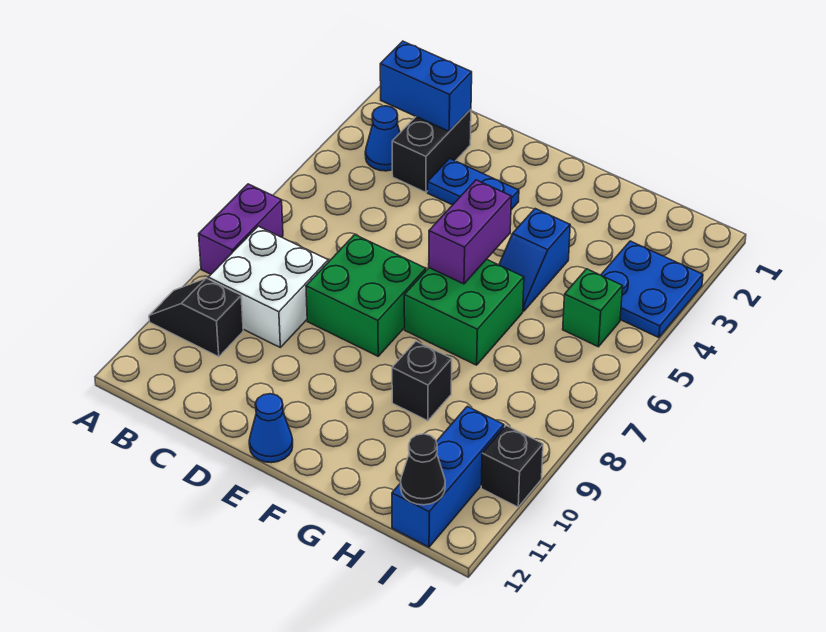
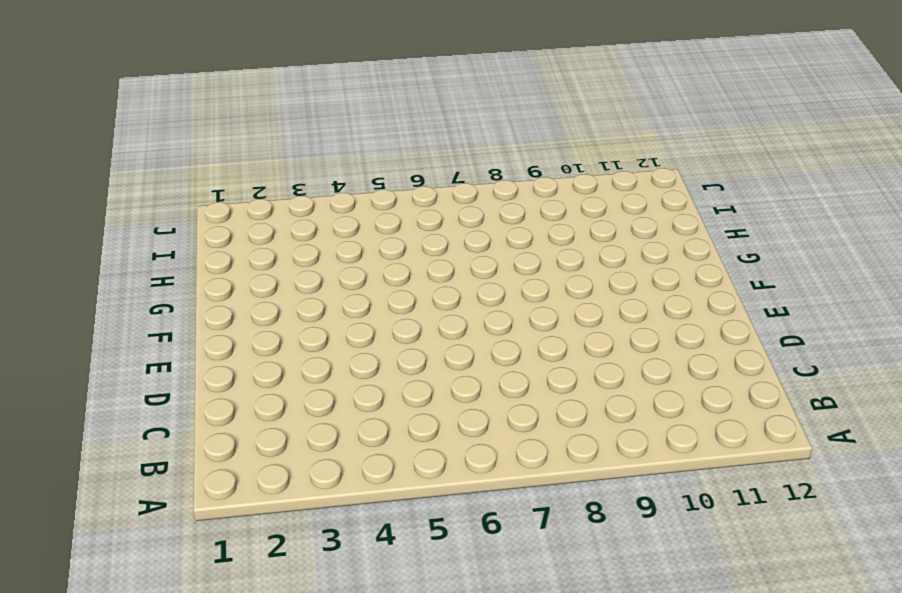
none -> purple brick A7:A8 level 1
none -> black slope A10:B10 level 1 top B
none -> blue cone B3 level 1

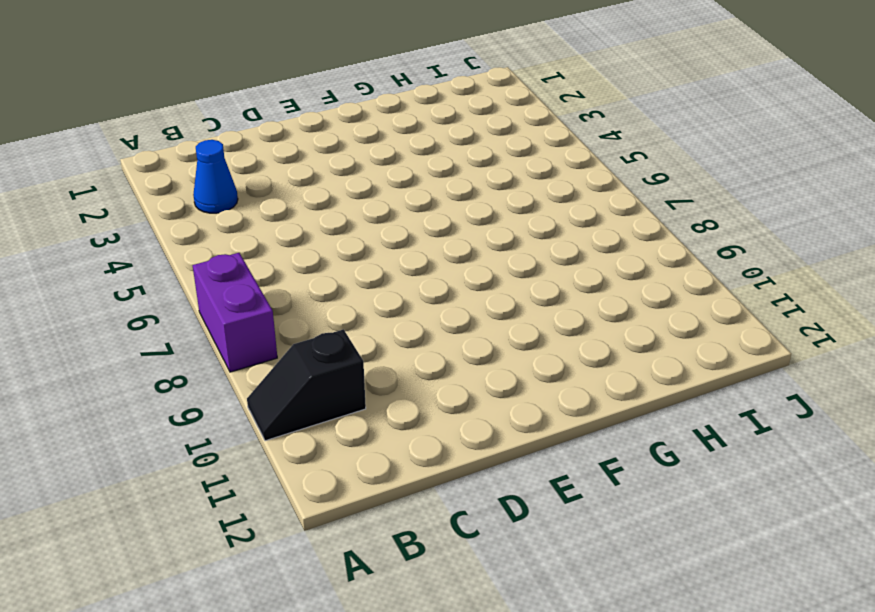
none -> white brick B8:C9 level 1
none -> black brick C2:C3 level 1
none -> blue plate D3:E3 level 1

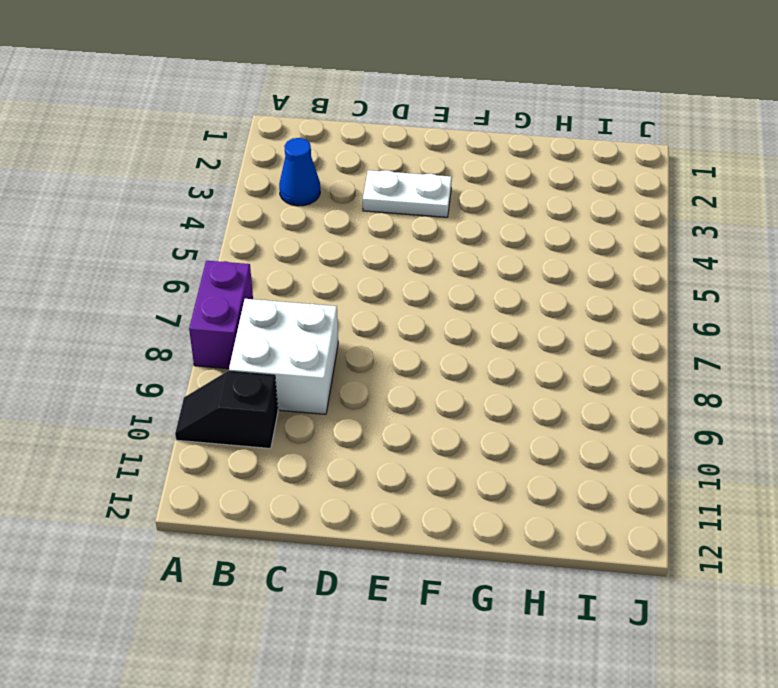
white plate D3:E3 level 1 -> blue plate D3:E3 level 1
none -> black brick C2:C3 level 1
none -> green brick D7:E8 level 1
none -> blue cone E12 level 1

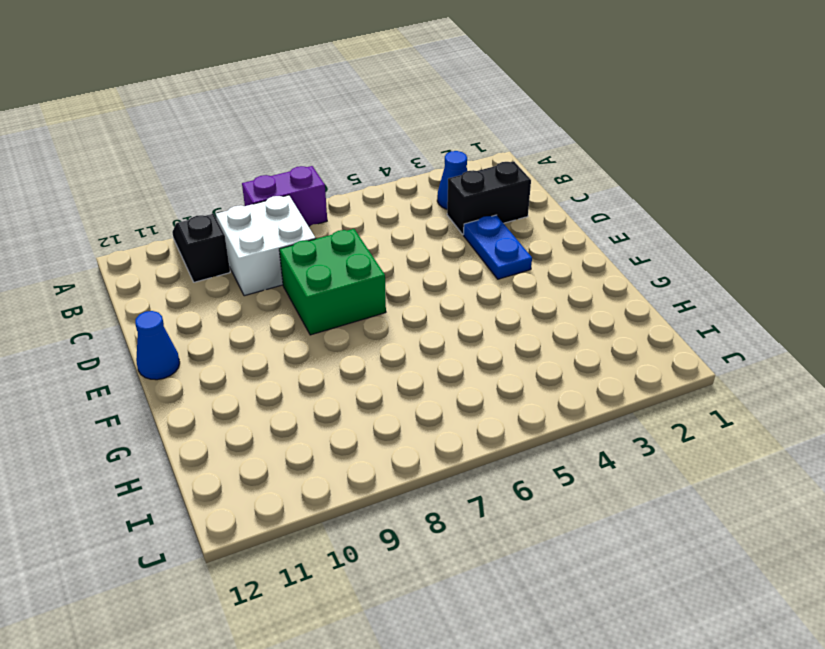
none -> green brick F6:G7 level 1
none -> blue slope G4:G5 level 1 top 4
none -> black brick G9 level 1

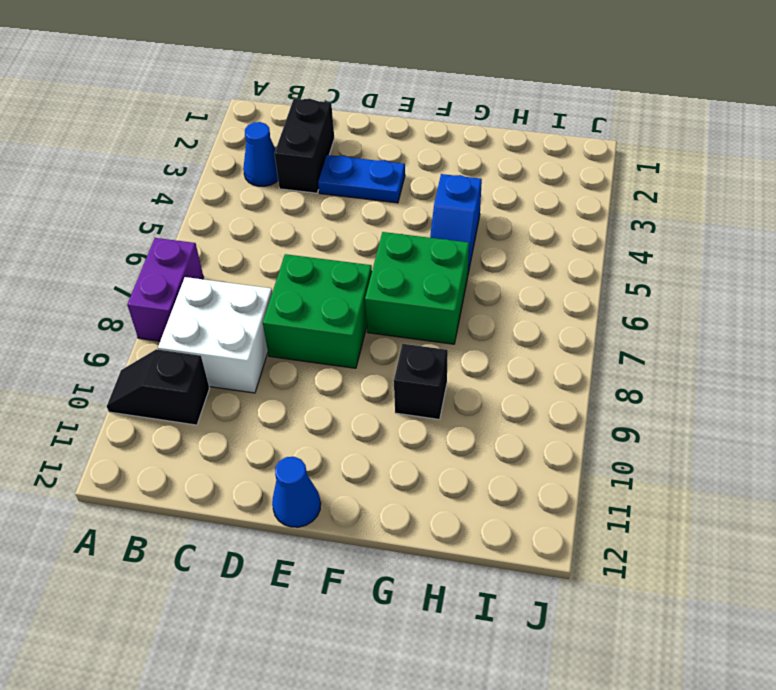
none -> blue plate I3:J4 level 1
none -> green brick I5 level 1
none -> blue brick I10:I12 level 1

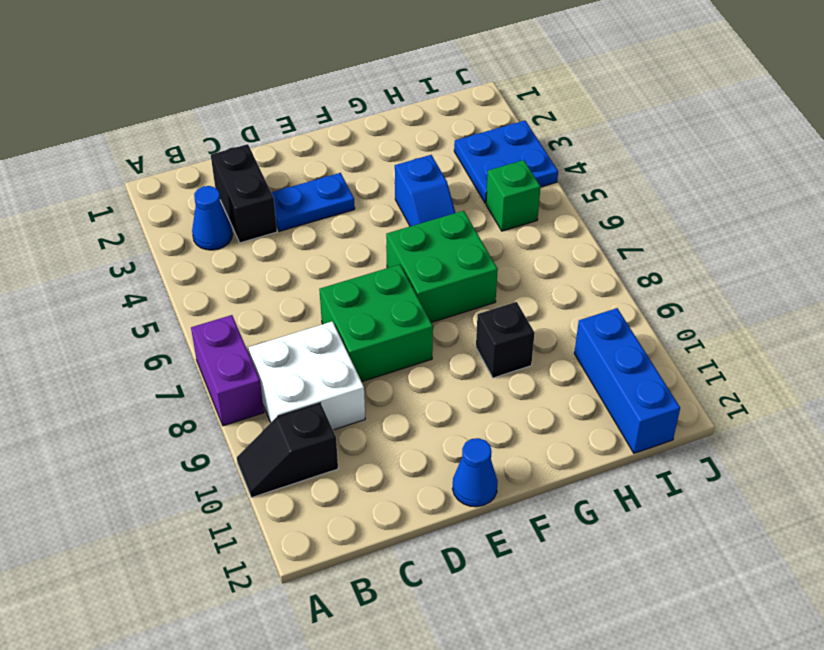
none -> black brick J10 level 1
none -> blue brick B2:C2 level 2
none -> purple brick F5:F6 level 2

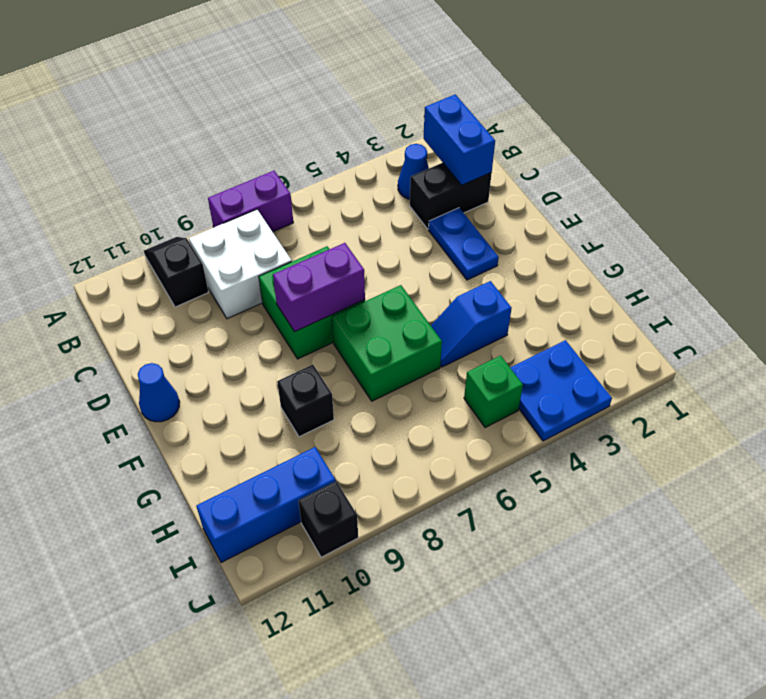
purple brick E7:E8 level 2 -> purple brick F5:F6 level 2
none -> black cone I12 level 2

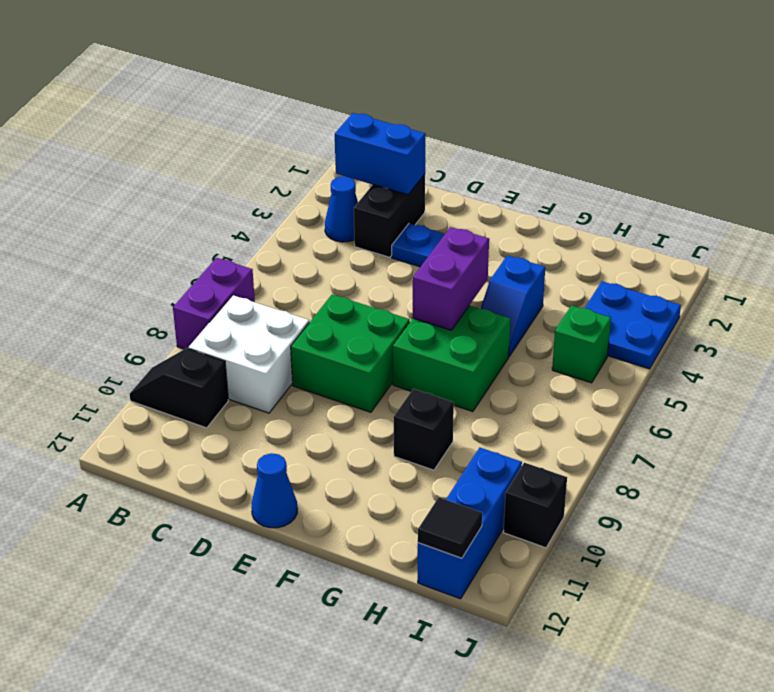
black tile I12 level 2 -> black cone I12 level 2

